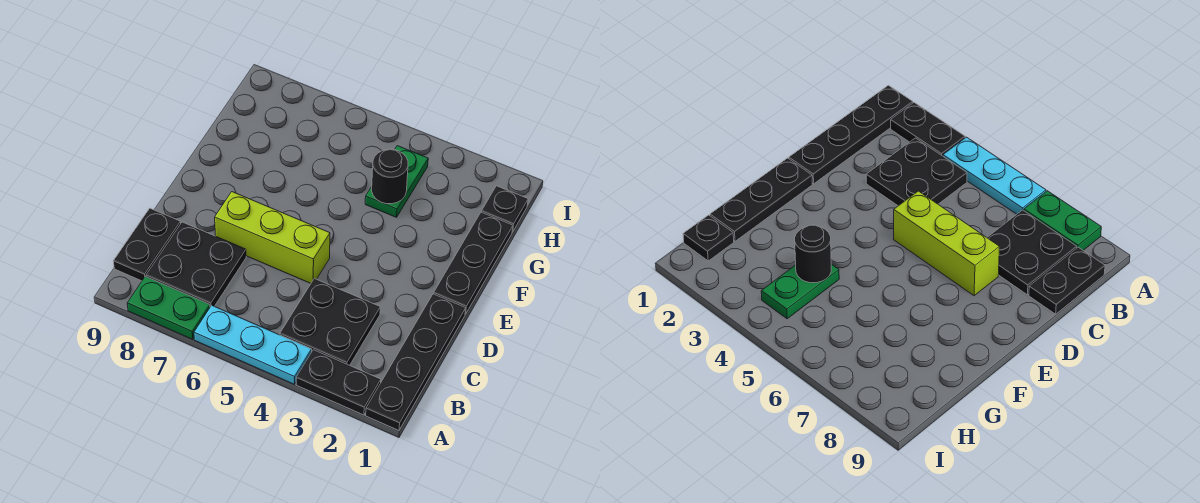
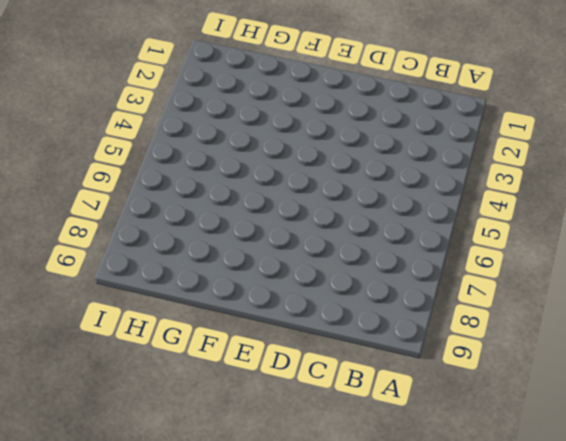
none -> black plate A1:D1 level 1
none -> black plate A2:A3 level 1
none -> cyan plate A4:A6 level 1

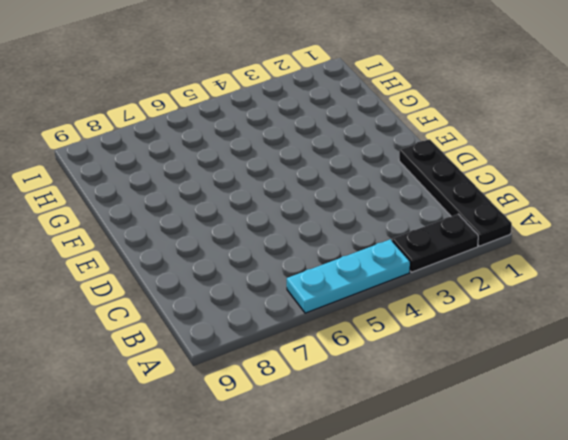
none -> green plate A7:A8 level 1
none -> black plate B3:C4 level 1
none -> black plate B7:C8 level 1

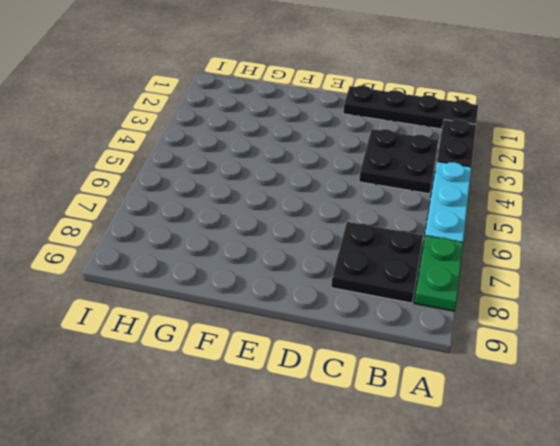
none -> black plate B9:C9 level 1
none -> lime brick D5:D7 level 1
none -> black plate E1:G1 level 1

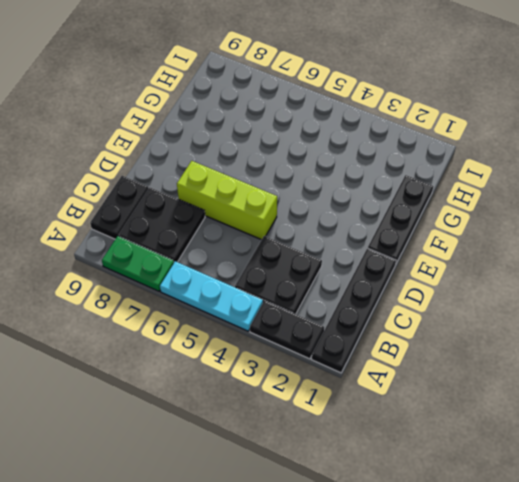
none -> green plate G4:H4 level 1
none -> black plate H1 level 1
none -> black round brick G4 level 2

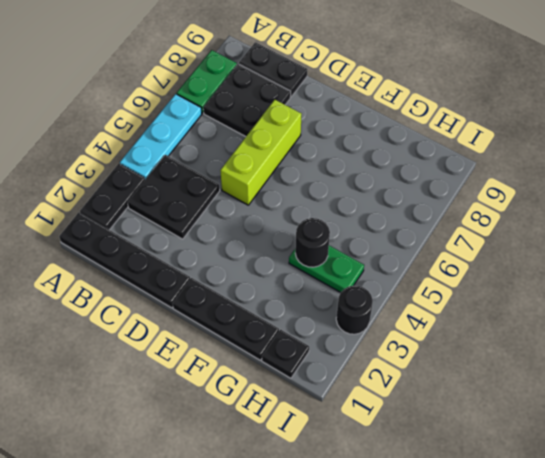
black round brick I3 level 1 -> none

